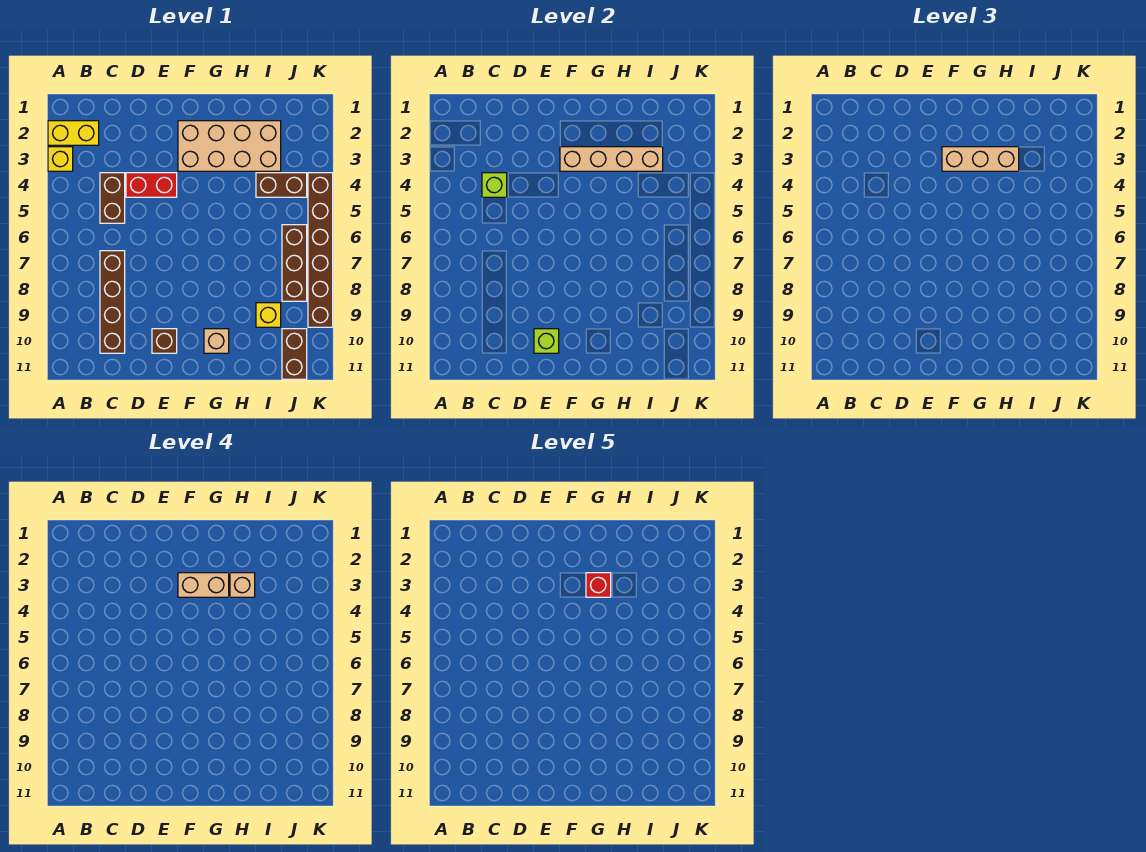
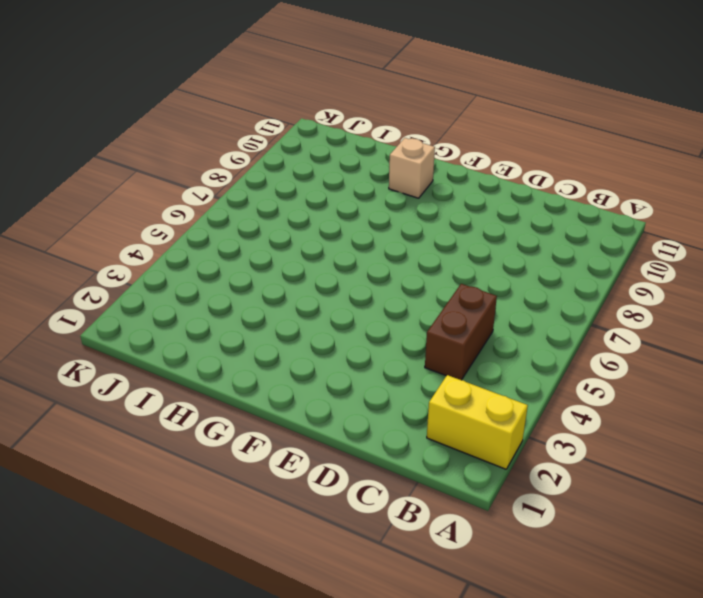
none -> yellow brick A3 level 1
none -> brown brick C7:C10 level 1
none -> red brick D4:E4 level 1

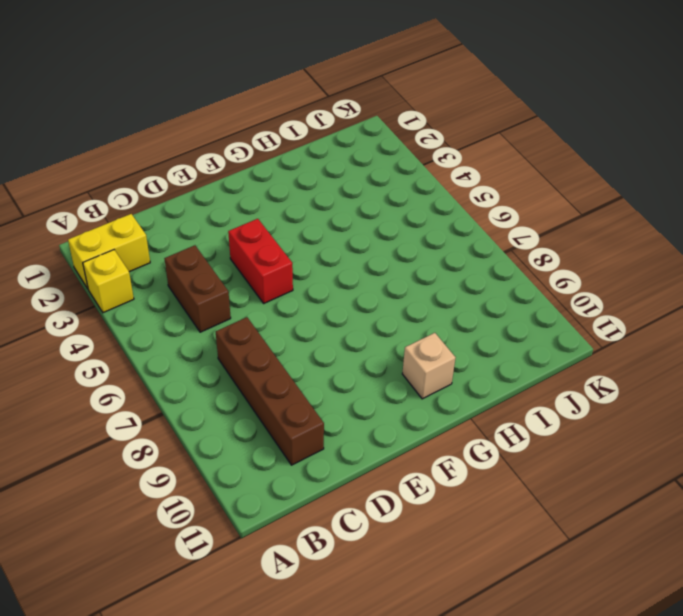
red brick E4:E5 level 1 -> red brick D4:E4 level 1
none -> brown brick E10 level 1
none -> tan brick F2:I3 level 1
none -> brown brick I4:J4 level 1

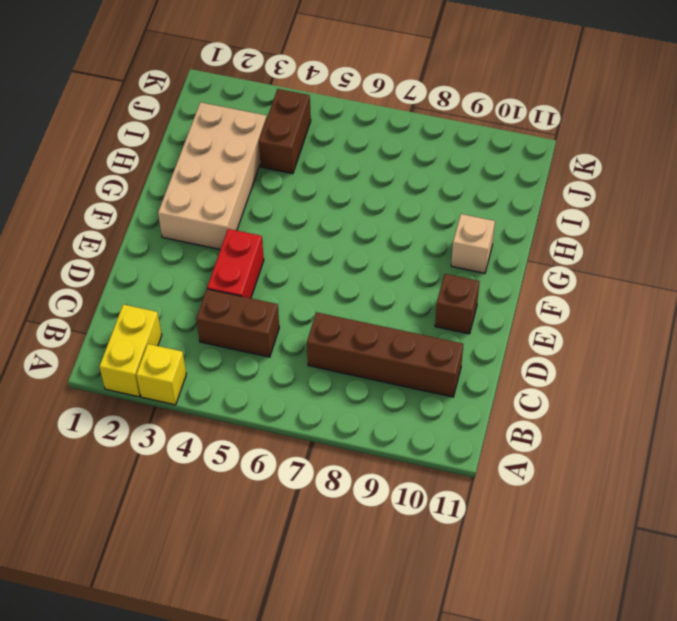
none -> yellow brick I9 level 1
none -> brown brick J6:J8 level 1
none -> brown brick J10:J11 level 1

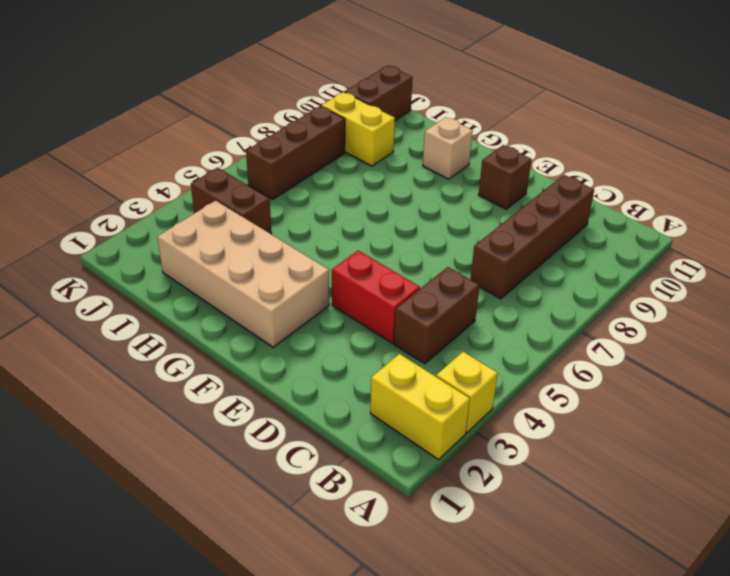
yellow brick I9:J9 level 1 -> yellow brick I9 level 1
none -> brown brick K4:K9 level 1
none -> lime brick C4 level 2
none -> lime brick E10 level 2

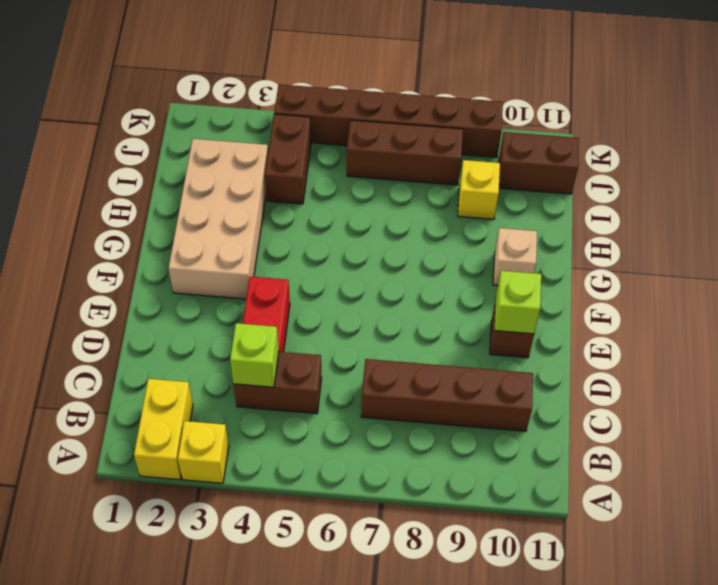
none -> tan brick F3:I3 level 2
none -> tan brick F3:H3 level 3
none -> tan brick F3:G3 level 4

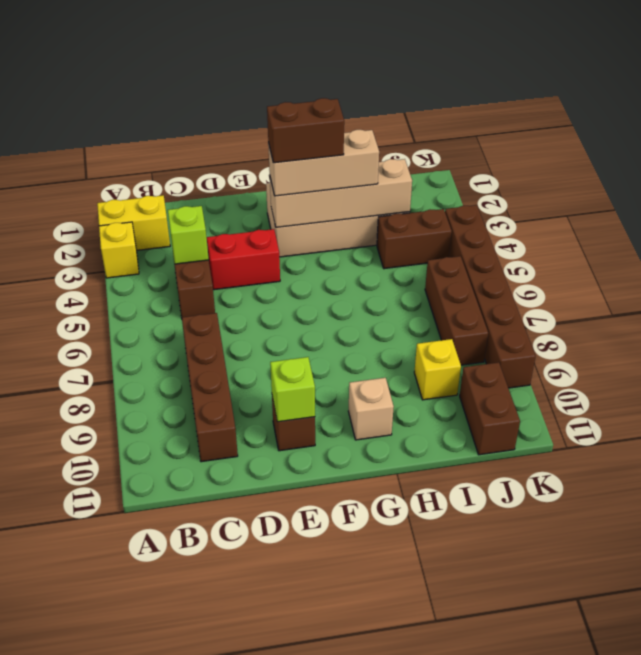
brown brick F3:G3 level 4 -> tan brick F3:G3 level 4
none -> tan brick H3 level 4
none -> red brick G3 level 5

